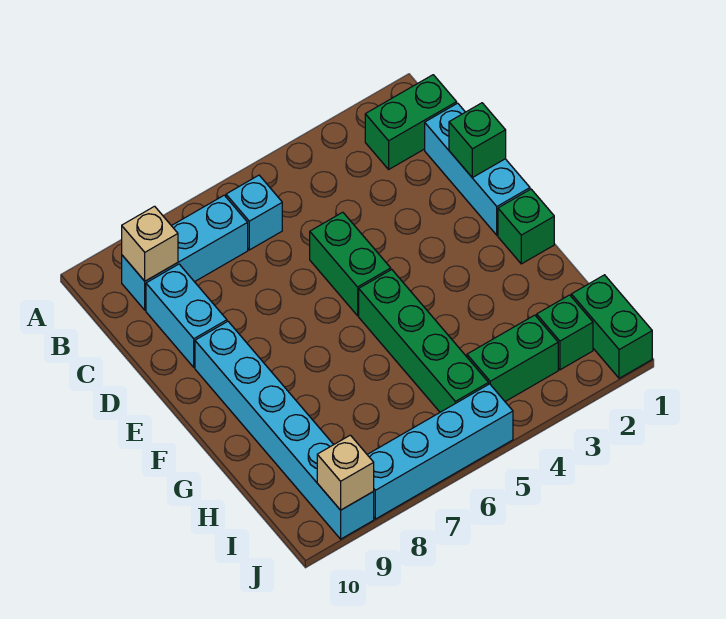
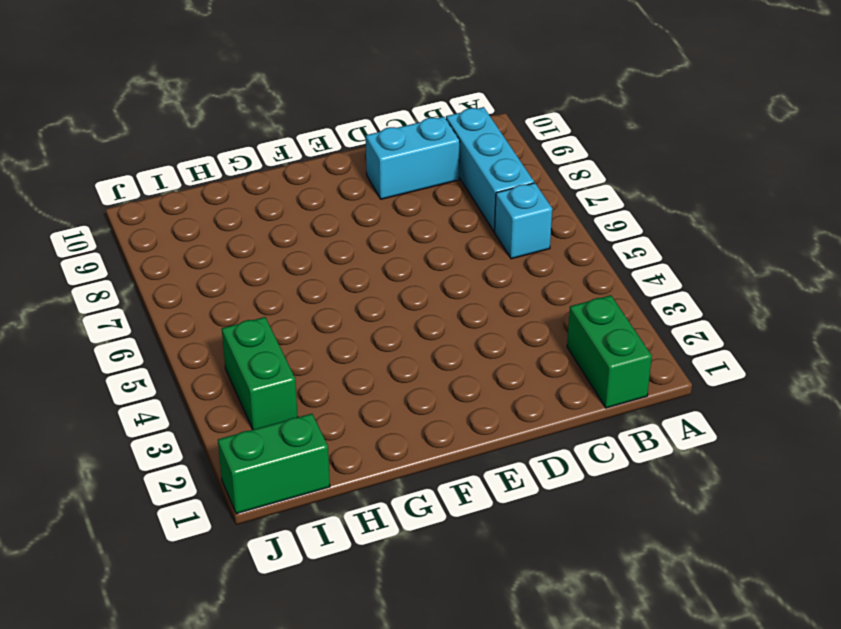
none -> cyan brick C1:E1 level 1
none -> green brick D5:E5 level 1
none -> cyan brick E9:J9 level 1

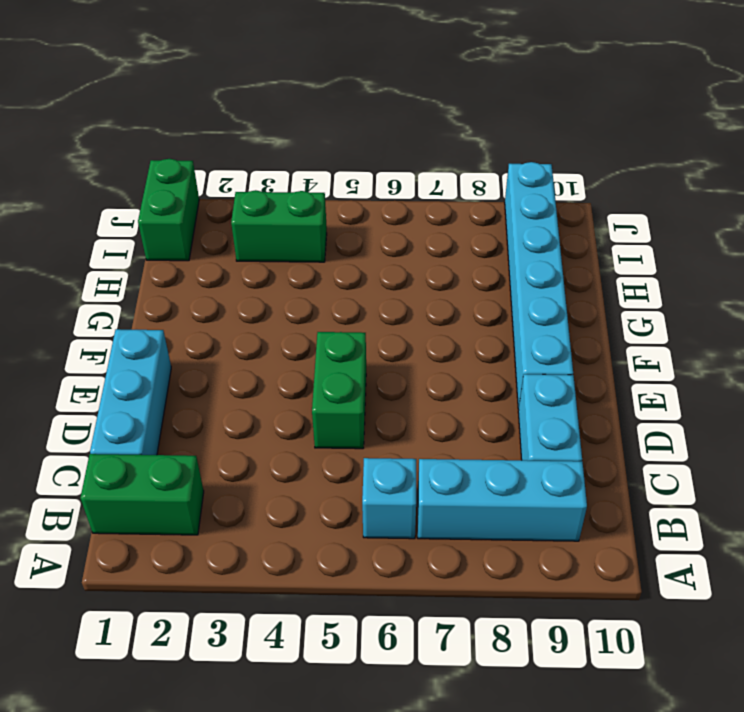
none -> green brick F1 level 1
none -> green brick F5:I5 level 1
none -> green brick I2 level 1

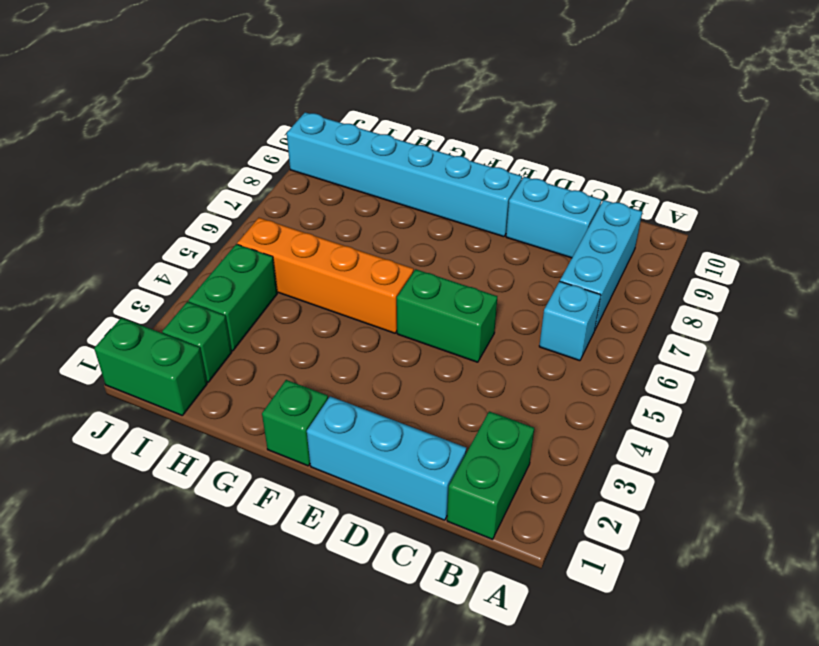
orange brick F5:I5 level 1 -> green brick F5:I5 level 1
none -> cyan brick J5:J8 level 1
none -> tan brick B9 level 2
none -> green brick D1 level 2

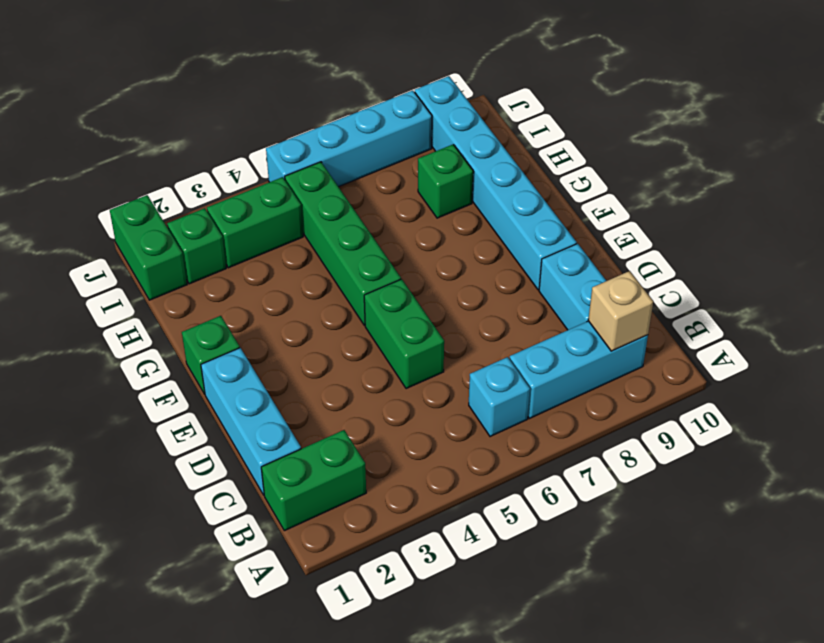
green brick H8 level 1 -> green brick D1 level 2
none -> tan brick J9 level 2

